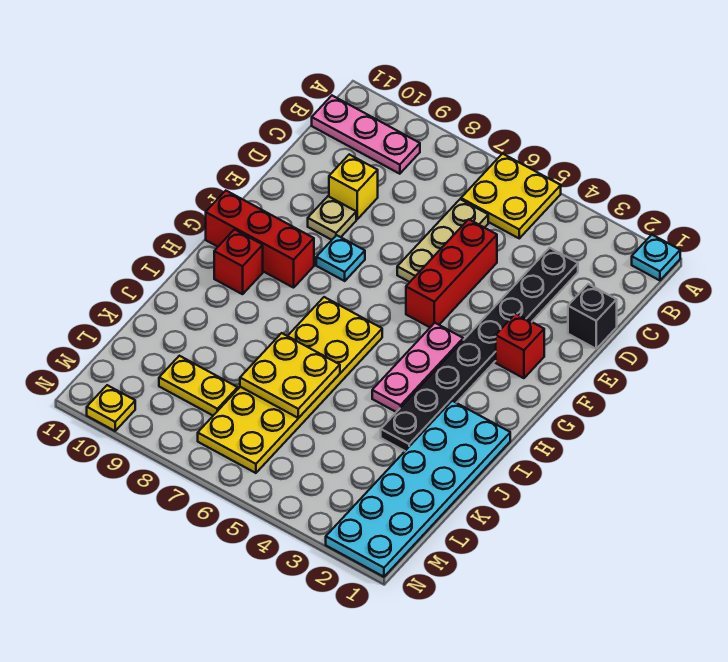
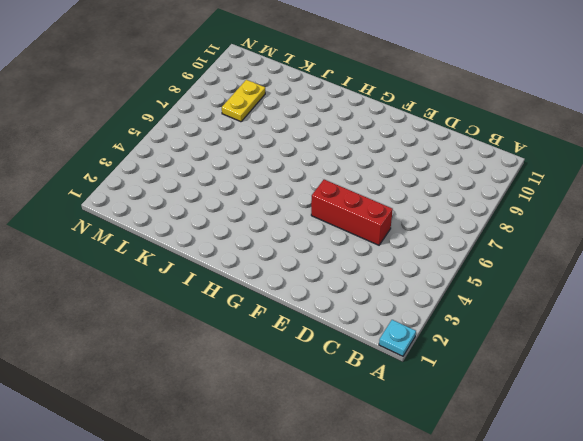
none -> yellow plate A5:B6 level 1
none -> pink plate B9:B11 level 1
none -> black plate C3:J3 level 1

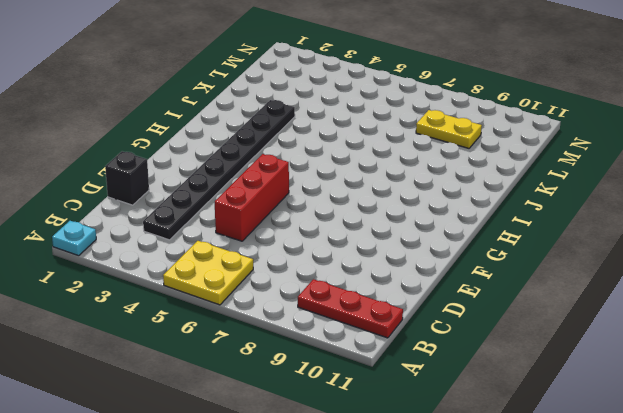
red plate B9:B11 level 1 -> pink plate B9:B11 level 1
none -> tan plate C6:E6 level 1
none -> yellow brick D9 level 1
none -> tan plate E9 level 1

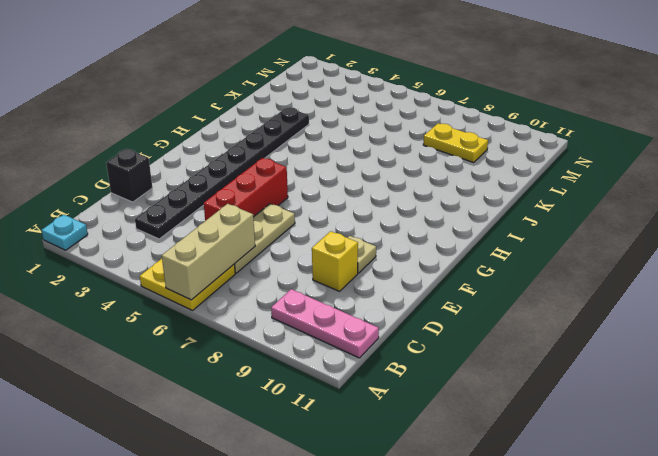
tan brick A6:C6 level 2 -> none
none -> red brick F2 level 1
none -> cyan plate F8 level 1
none -> pink plate G4:I4 level 1

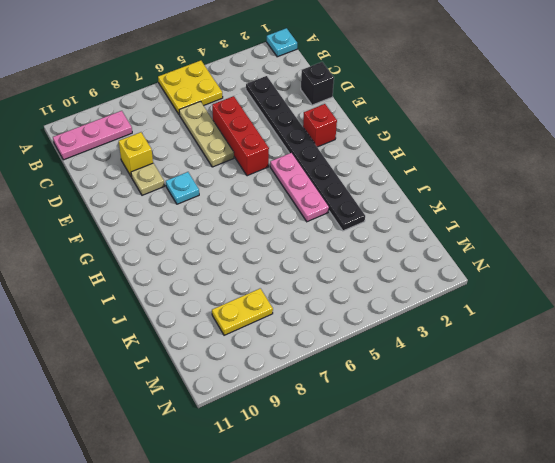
none -> red brick G9:G11 level 1
none -> yellow plate H6:M7 level 1
none -> red brick H10 level 1

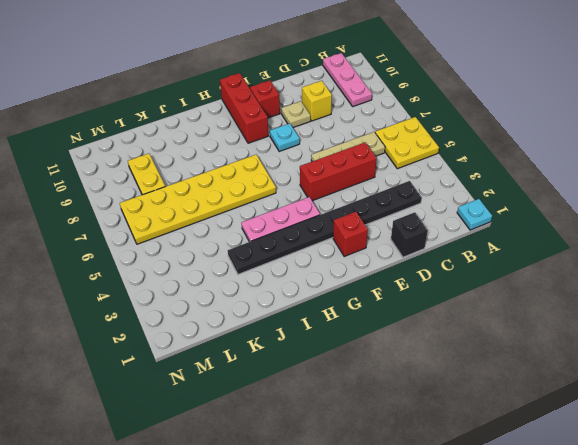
red brick F10 level 1 -> red brick H10 level 1
none -> cyan plate I1:N2 level 1
none -> yellow plate N10 level 1
none -> yellow plate J6:K7 level 2

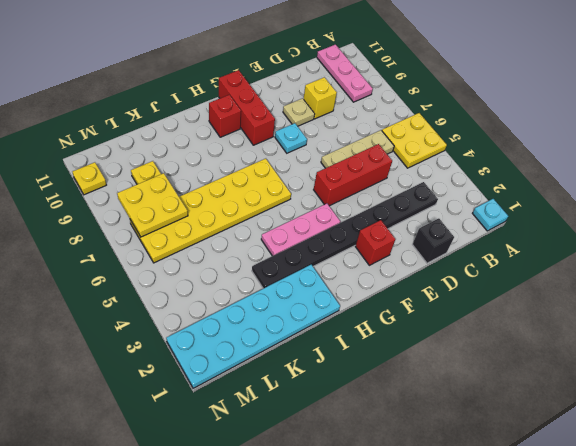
yellow plate L7:M8 level 2 -> yellow plate J6:K7 level 2

